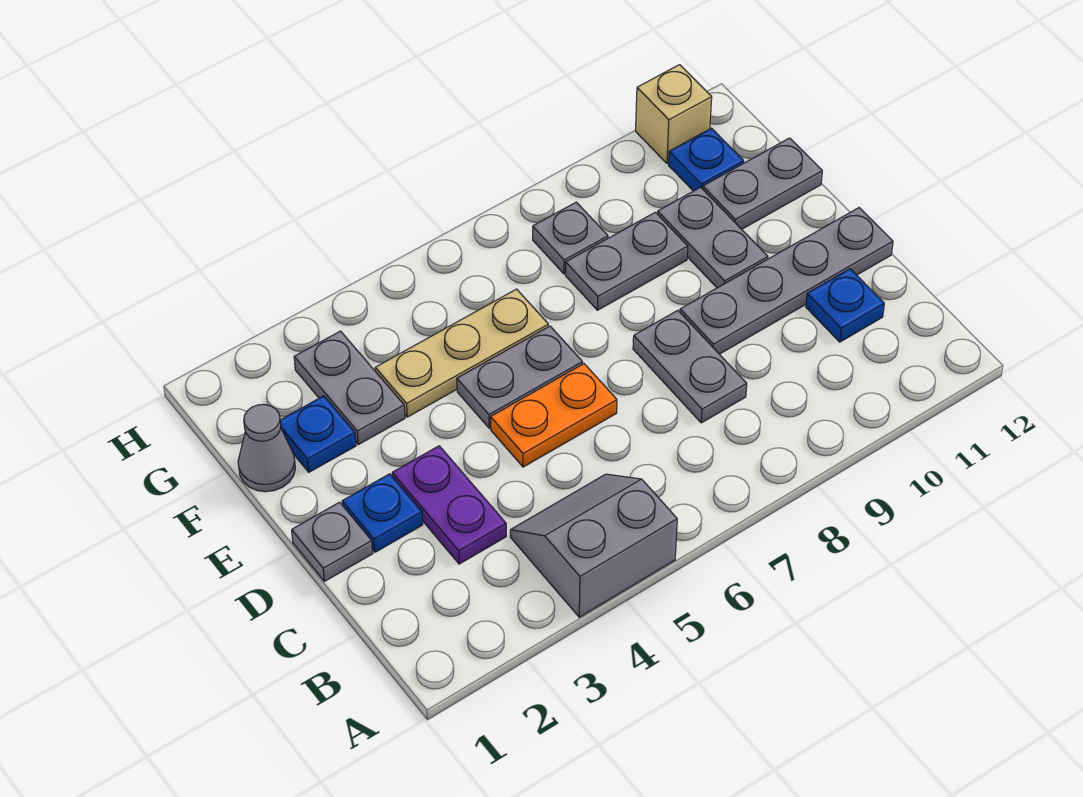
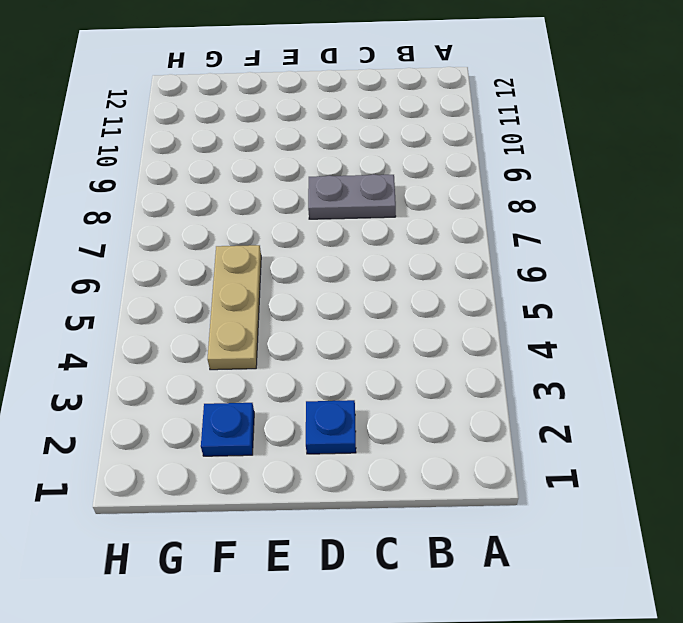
none -> grey slope A4:B5 level 1 top A
none -> purple plate C3:D3 level 1
none -> blue plate C11 level 1

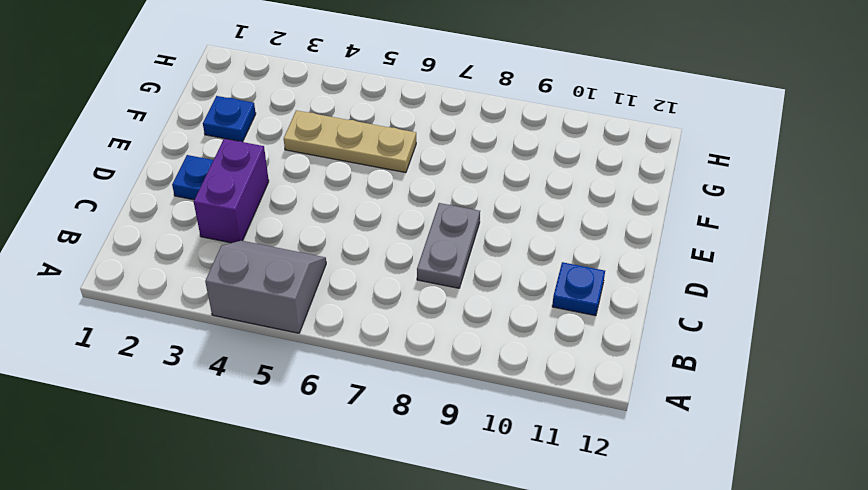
purple brick C3:D3 level 1 -> purple plate C3:D3 level 1
none -> grey plate D1 level 1
none -> orange plate D5:D6 level 1
none -> grey plate D9:D12 level 1

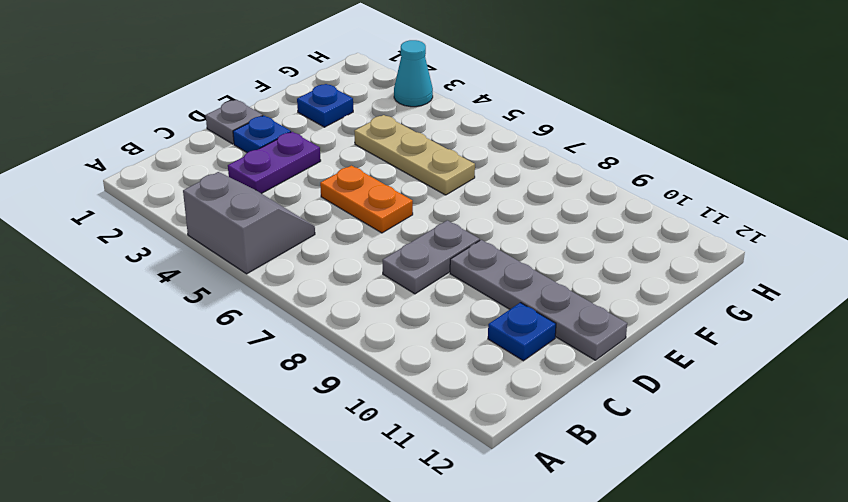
cyan cone H3 level 1 -> none
none -> grey plate E5:E6 level 1
none -> grey plate E10:F10 level 1
none -> grey cone F1 level 1

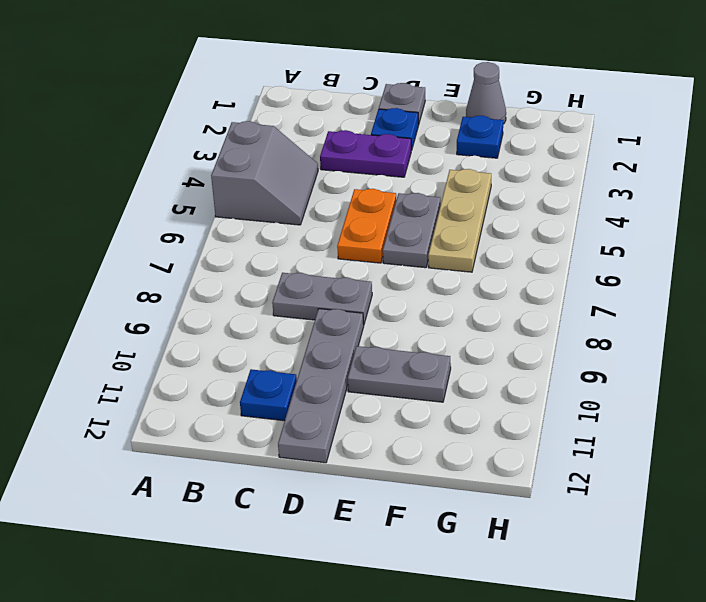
none -> grey plate F3:G3 level 1
none -> grey plate F8:F9 level 1
none -> grey plate F11:F12 level 1

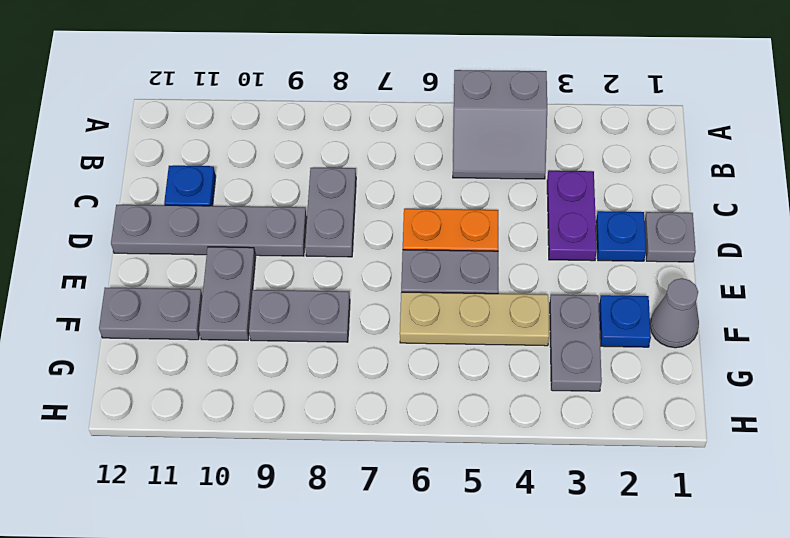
none -> grey plate G8 level 1
none -> blue plate G11 level 1
none -> tan brick H11 level 1

